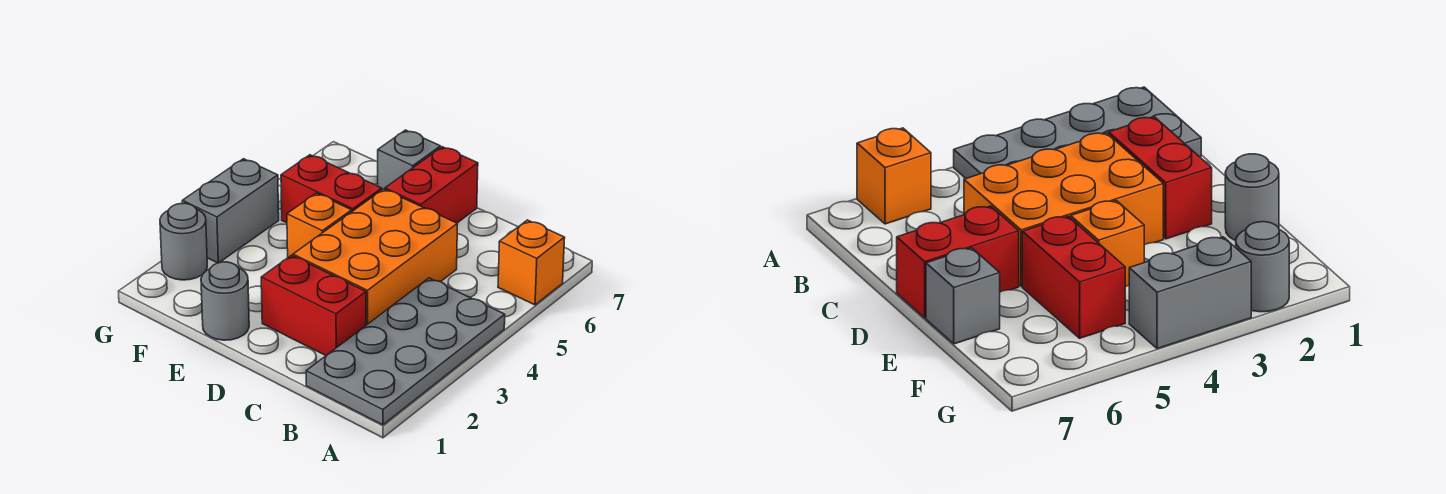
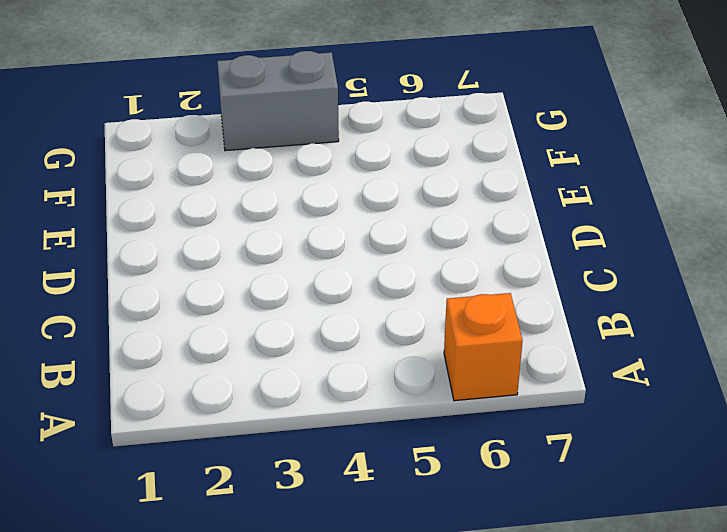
none -> grey plate A1:B4 level 1
none -> red brick C2:D2 level 1

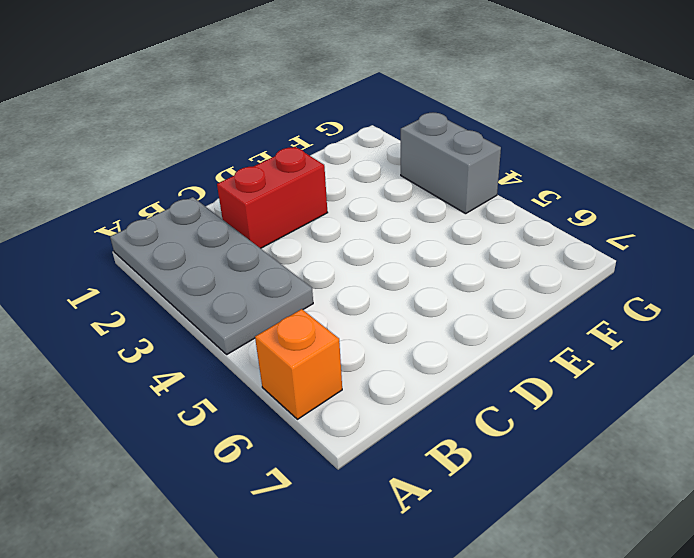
none -> orange brick C3:D5 level 1
none -> red brick D6:D7 level 1

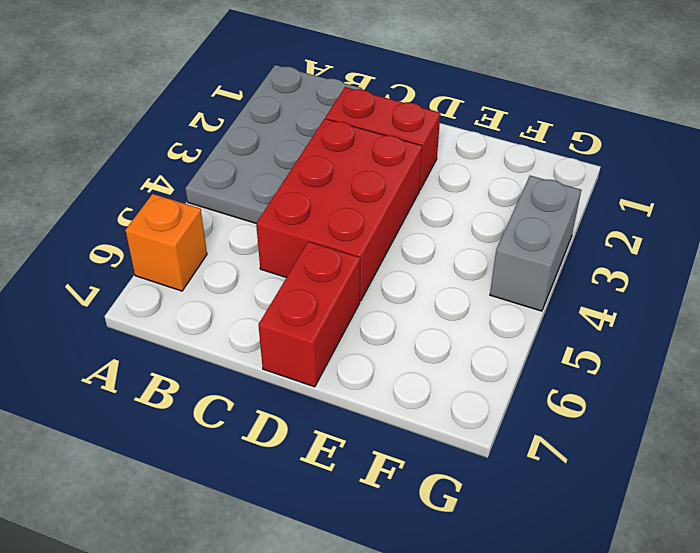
red brick C3:D5 level 1 -> orange brick C3:D5 level 1
none -> grey round brick E1 level 1
none -> orange brick E4 level 1

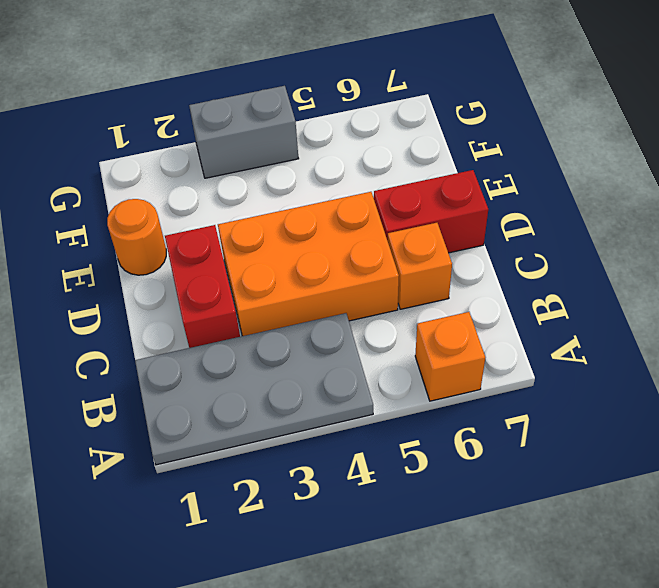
orange brick C6 level 1 -> orange brick E4 level 1
orange round brick E1 level 1 -> grey round brick E1 level 1
none -> red brick E5:F5 level 1
none -> grey brick E7 level 1

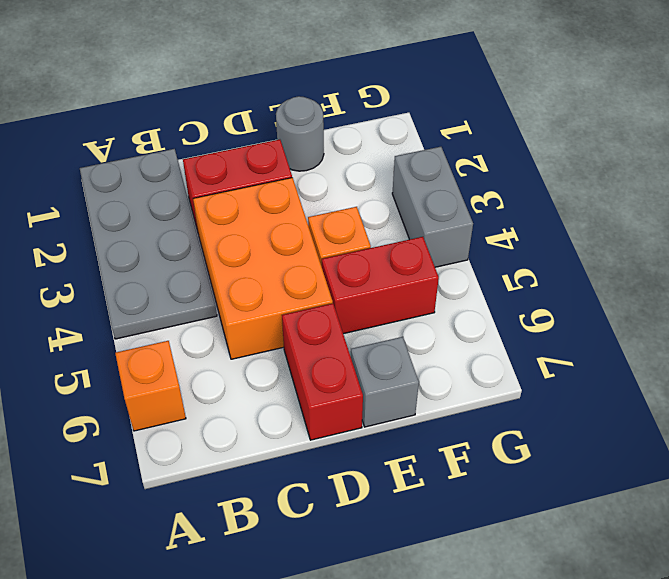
none -> grey round brick G2 level 1

